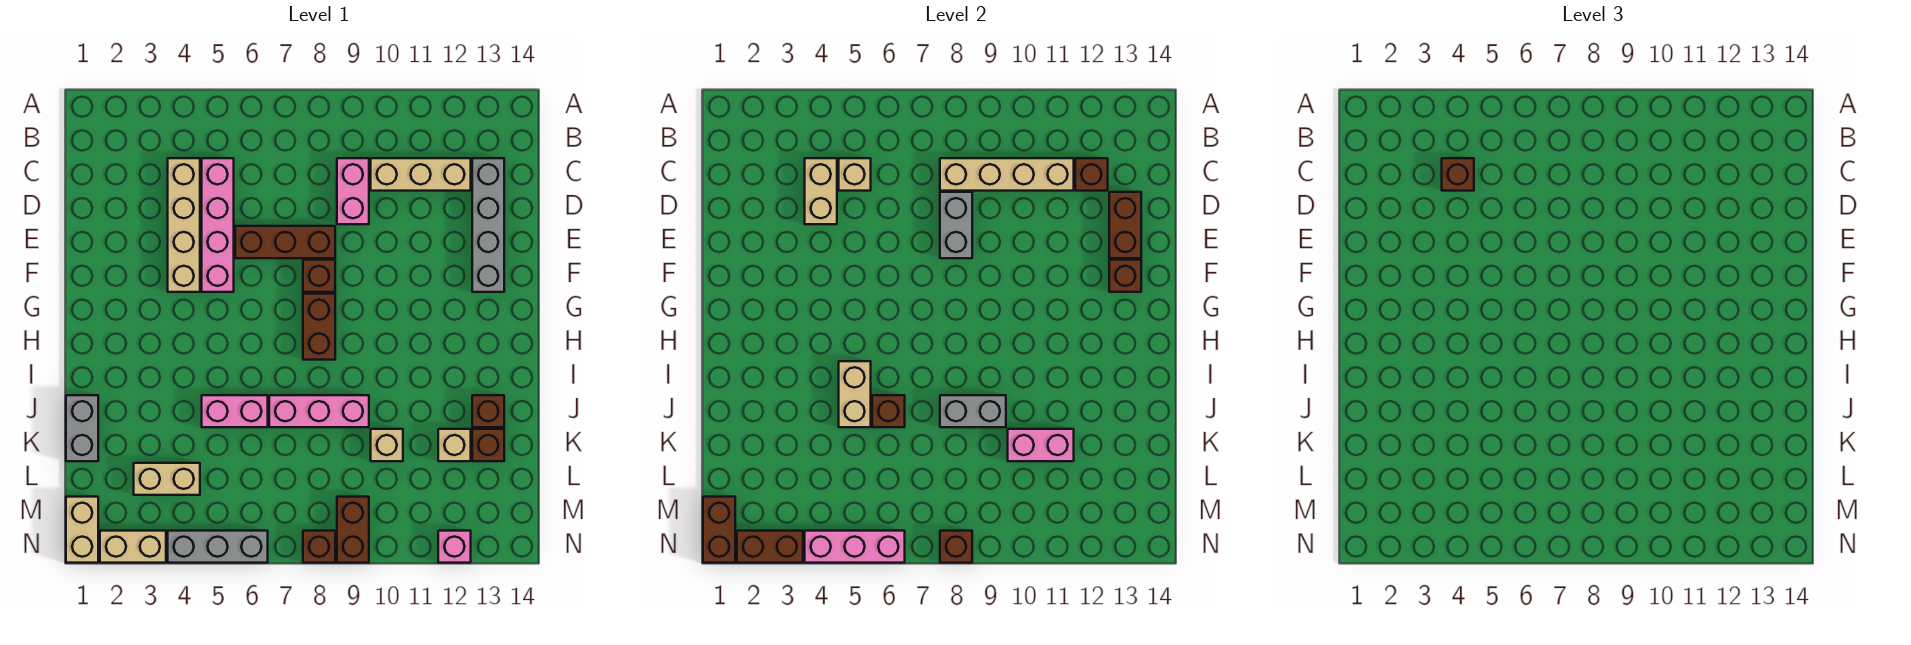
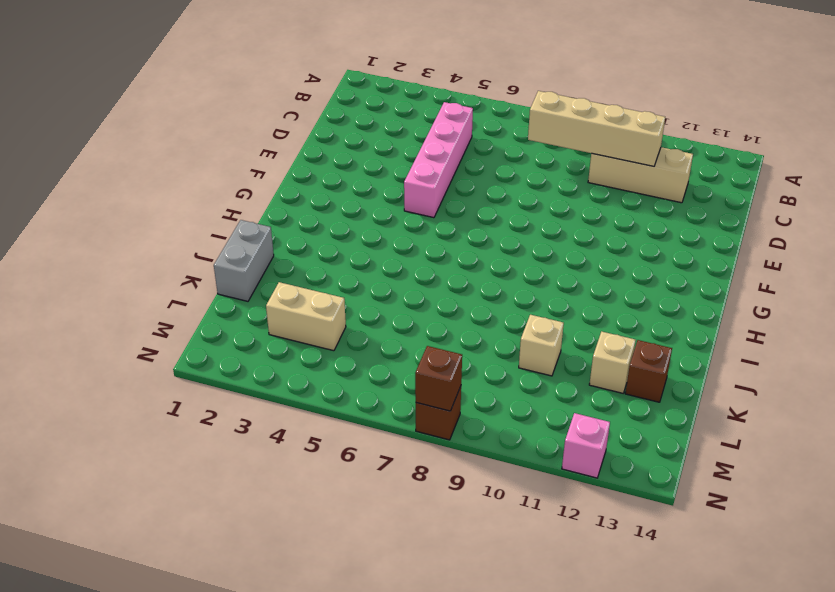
none -> tan brick C4:F4 level 1
none -> pink brick C9:D9 level 1
none -> grey brick C13:F13 level 1
none -> brown brick E6:E8 level 1

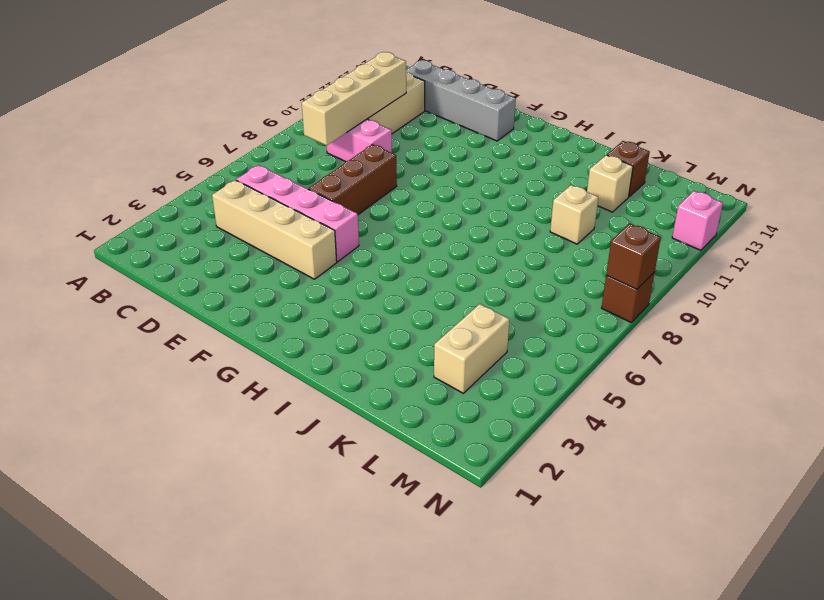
none -> brown brick F8 level 1
none -> brown brick G8:H8 level 1
none -> grey brick J1:K1 level 1
none -> pink brick J5:J6 level 1

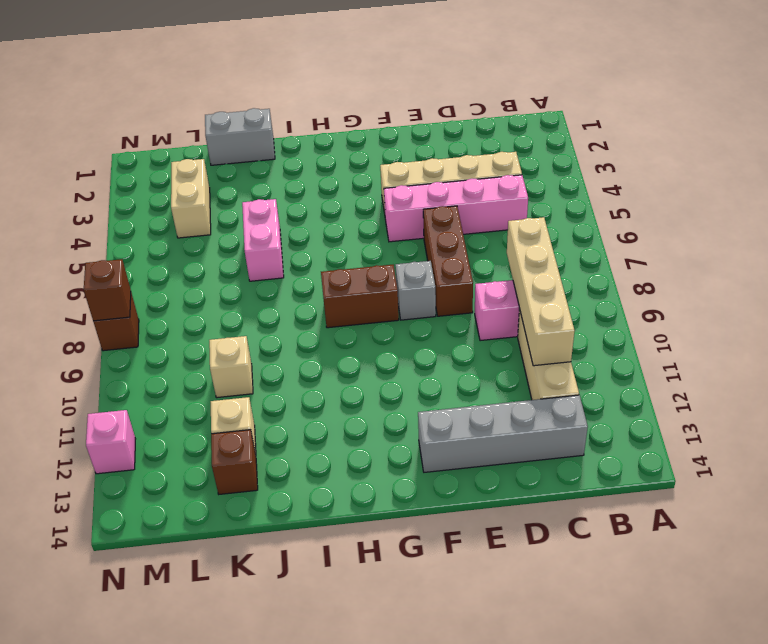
grey brick F8 level 1 -> brown brick F8 level 1
none -> pink brick J7:J9 level 1
none -> brown brick J13 level 1
none -> tan brick M1:N1 level 1
none -> brown brick M9:N9 level 1

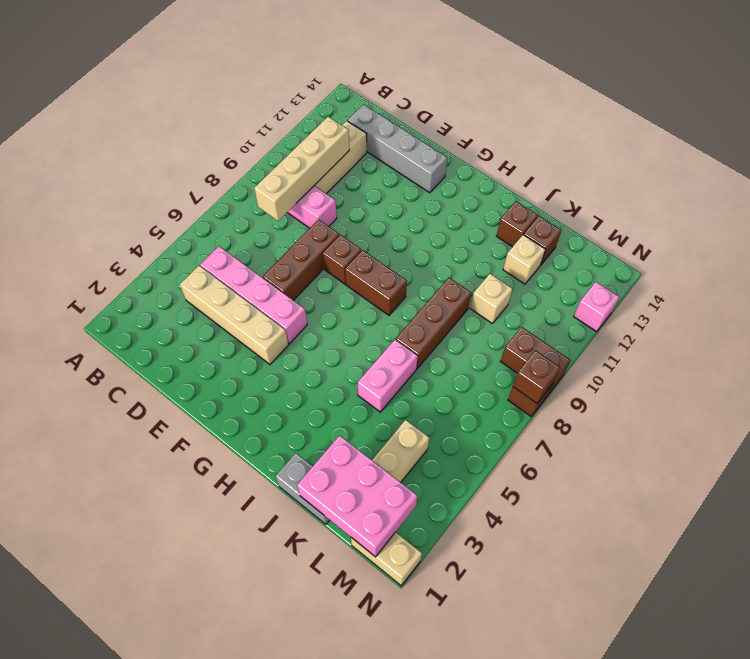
brown brick J7:J9 level 1 -> pink brick J7:J9 level 1
pink brick K1:M2 level 2 -> brown brick M1:N1 level 2
none -> tan brick N2:N3 level 1
none -> grey brick N4:N6 level 1
none -> tan brick C4:D4 level 2
none -> tan brick C5 level 2

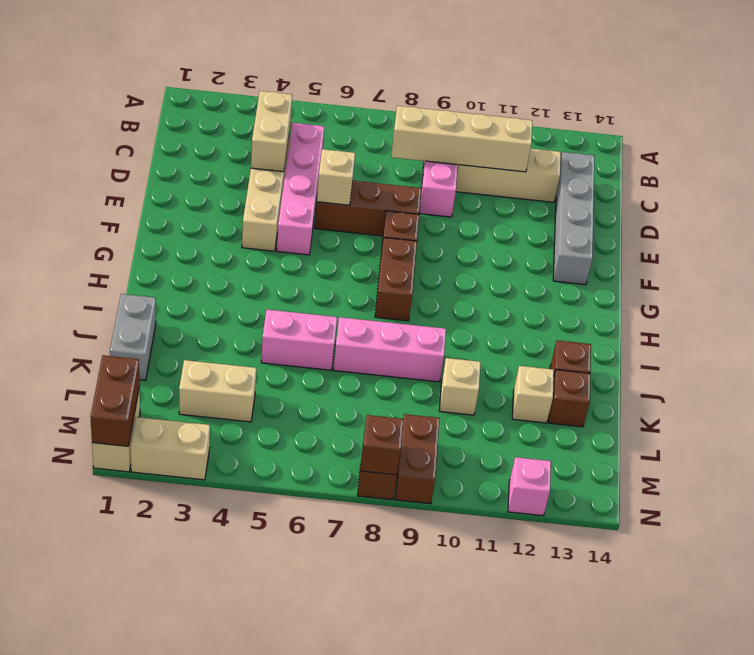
tan brick E6 level 2 -> tan brick C5 level 2
none -> grey brick N4:N6 level 1
none -> brown brick C12 level 2
none -> grey brick D8:E8 level 2
none -> brown brick D13:E13 level 2

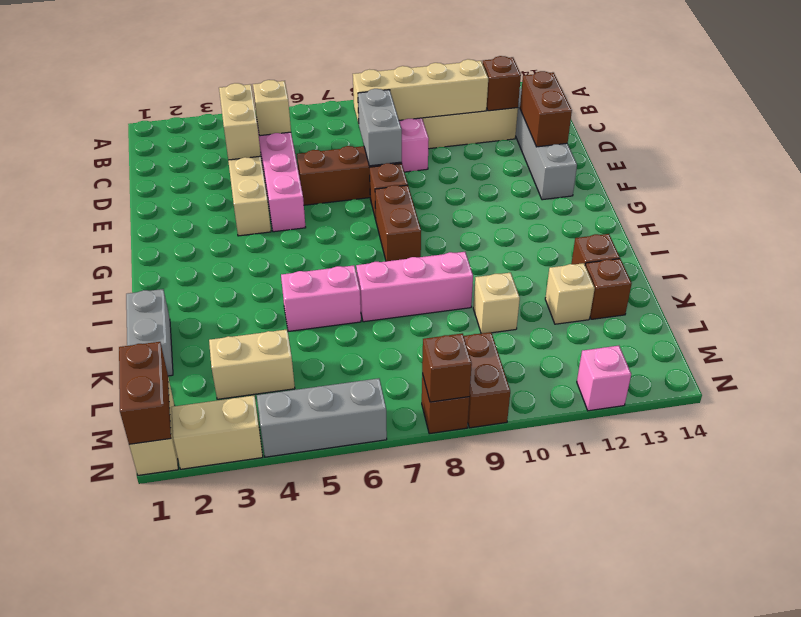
none -> brown brick F13 level 2
none -> tan brick I5:J5 level 2
none -> brown brick J6 level 2
none -> grey brick J8:J9 level 2

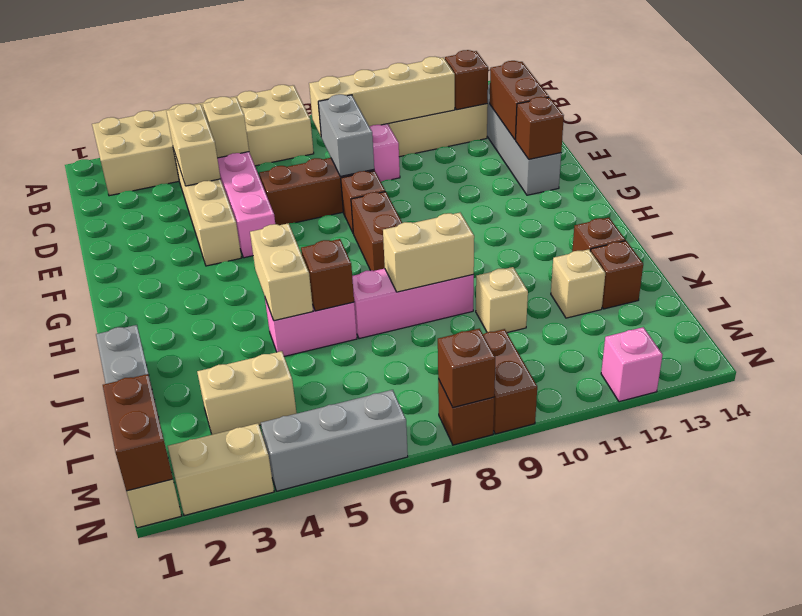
tan brick A2:B7 level 1 -> none
tan brick J8:J9 level 2 -> grey brick J8:J9 level 2
none -> pink brick K10:K11 level 2
none -> brown brick N2:N3 level 2
none -> pink brick N4:N6 level 2
none -> brown brick C4 level 3

